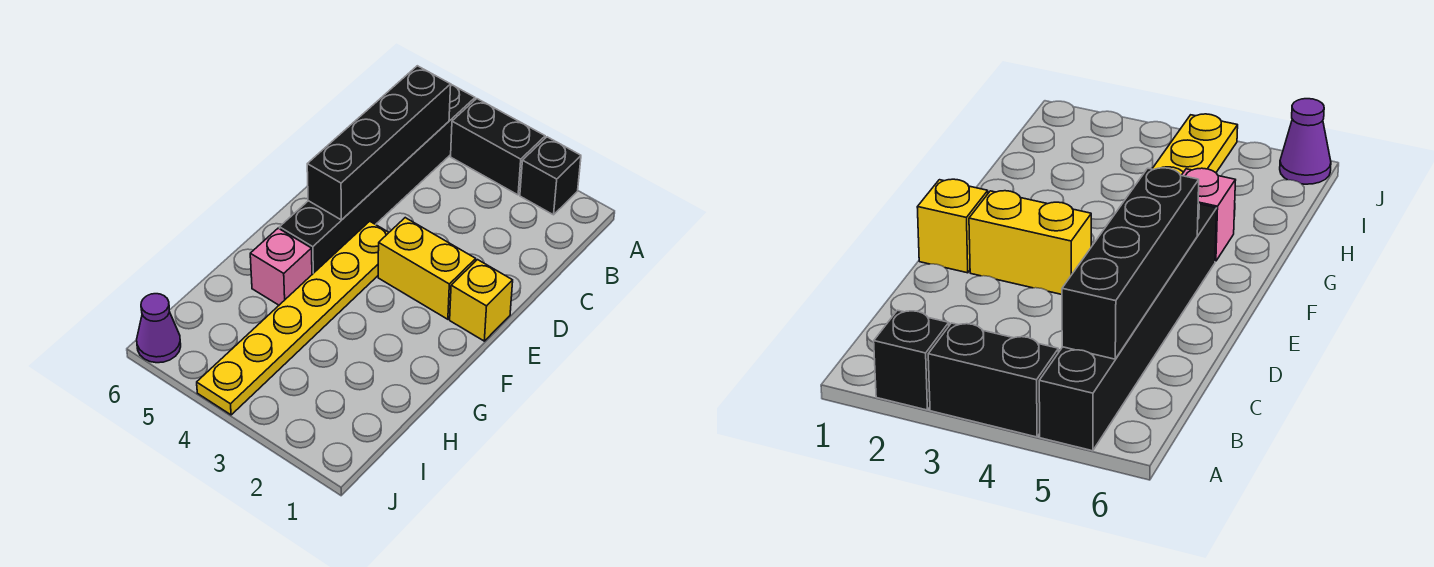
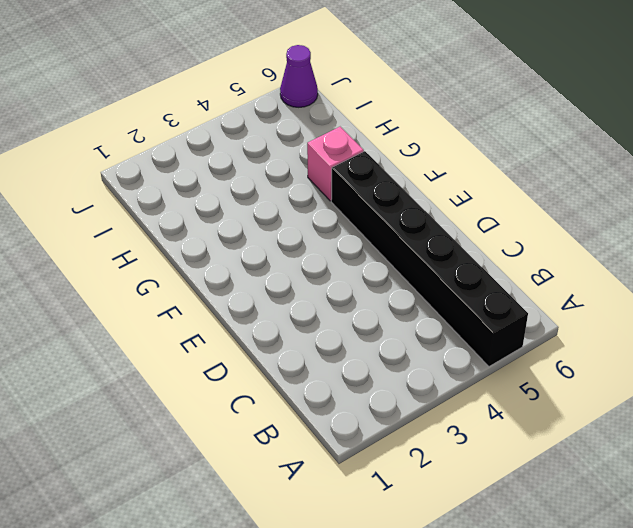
none -> black brick A2 level 1
none -> black brick A3:A4 level 1

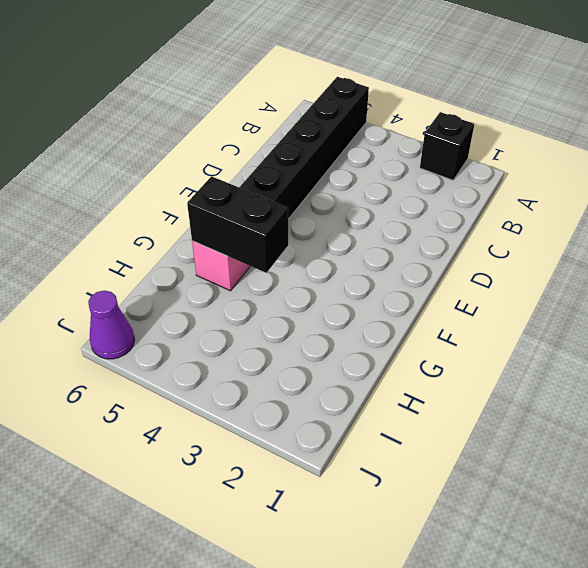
black brick G4:G5 level 2 -> black brick A3:A4 level 1
none -> yellow brick E1 level 1
none -> yellow brick E2:E3 level 1

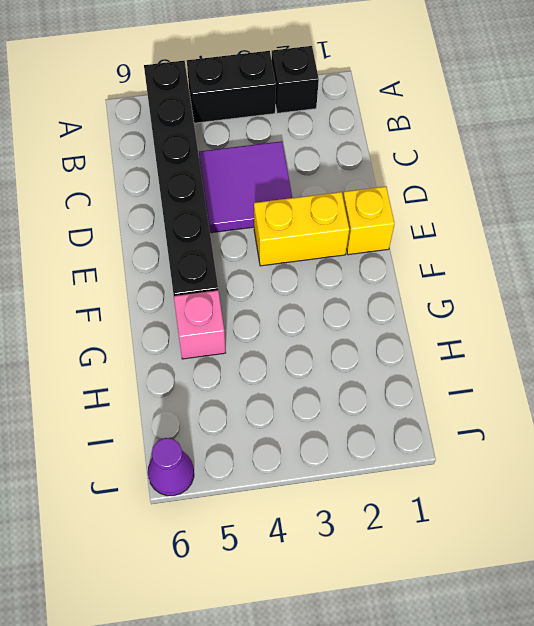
purple tile C3:D4 level 1 -> none
none -> yellow plate E4:J4 level 1
none -> black brick B5:E5 level 2

